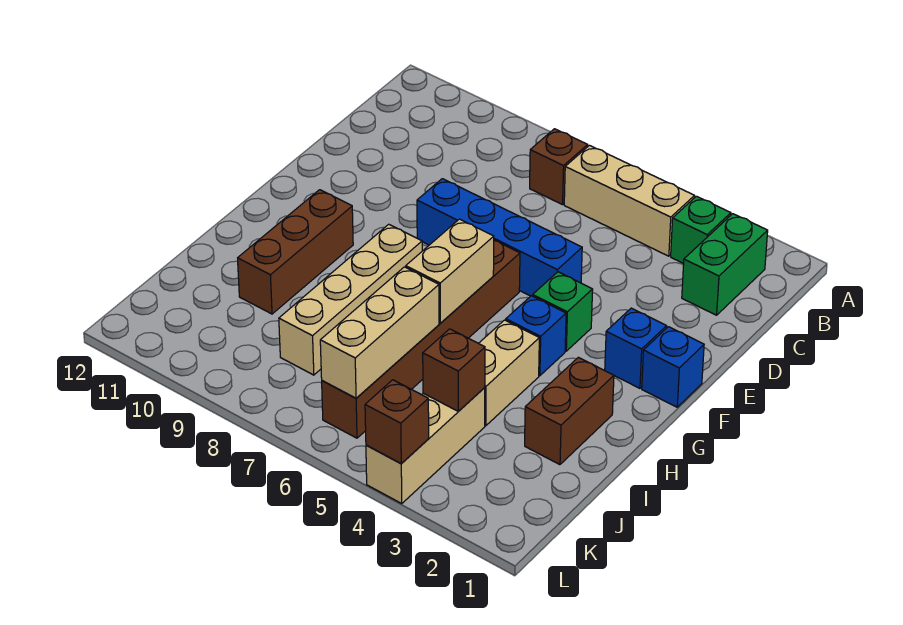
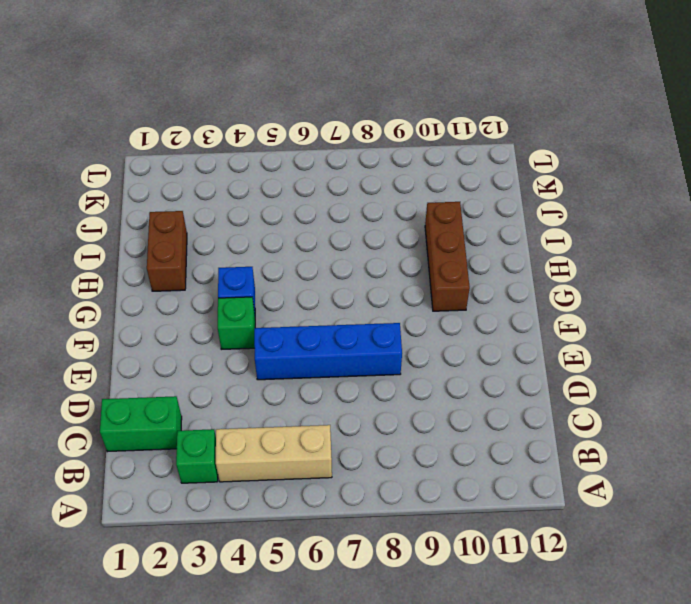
green brick C1:C2 level 1 -> green brick B2:C2 level 1
none -> brown brick B7 level 1
none -> blue brick F1 level 1
none -> blue brick F2 level 1

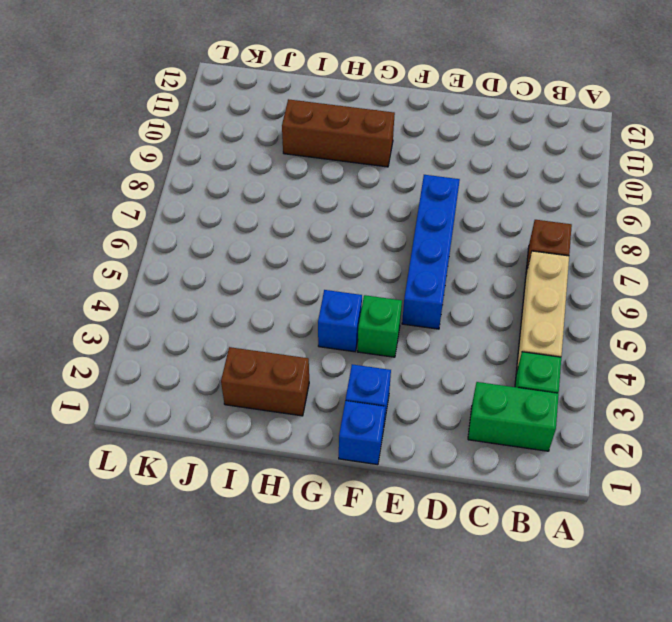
none -> brown brick F6:K6 level 1
none -> tan brick G8:J8 level 1
none -> tan brick H4:I4 level 1

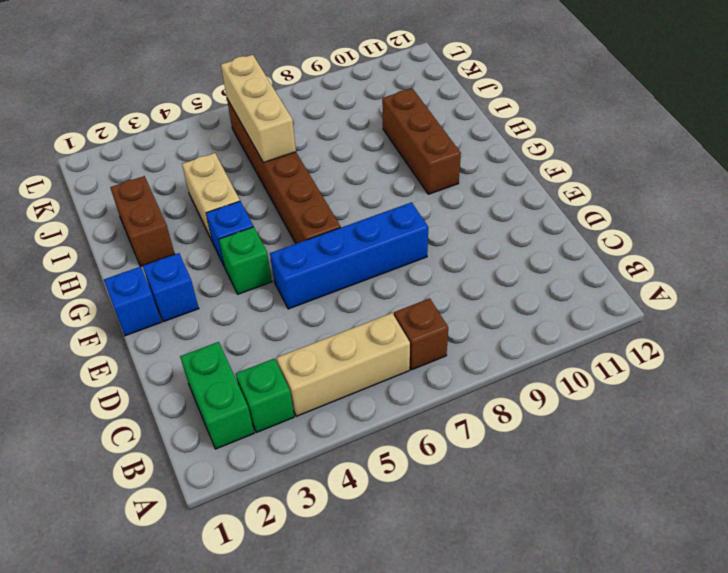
none -> tan brick G8:J8 level 1
none -> tan brick J4:L4 level 1
none -> tan brick G6:H6 level 2

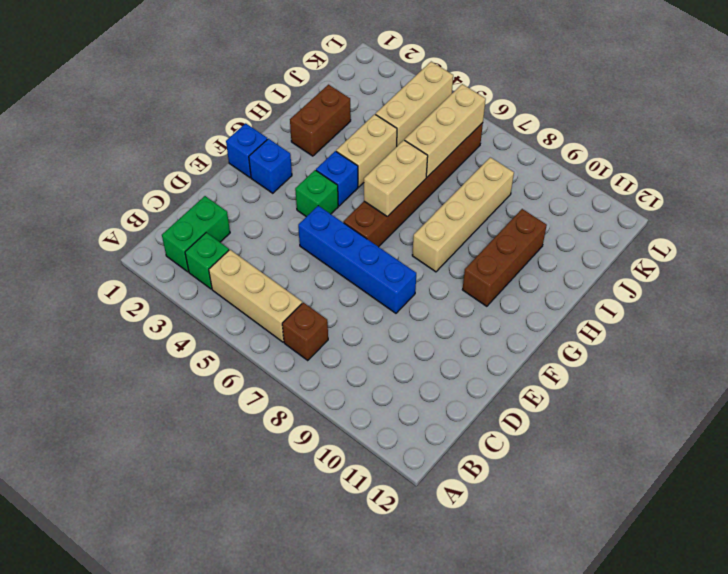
none -> brown brick J4 level 2
none -> brown brick L4 level 2

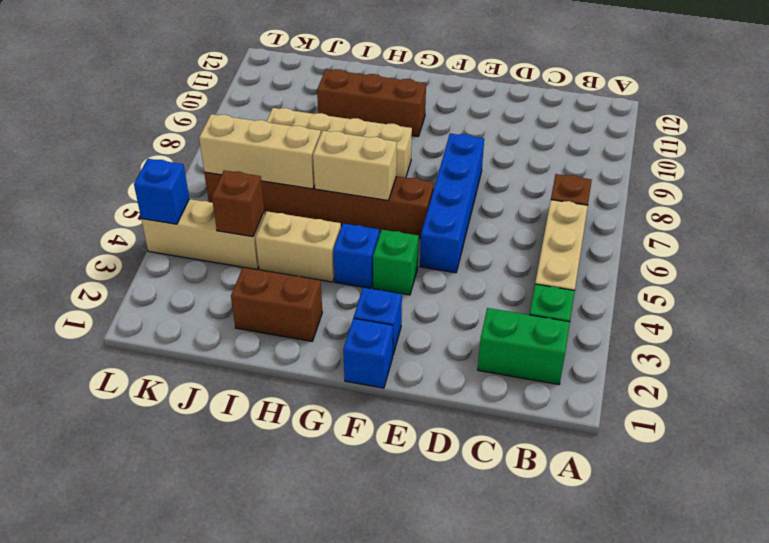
blue brick L4 level 2 -> brown brick L4 level 2

